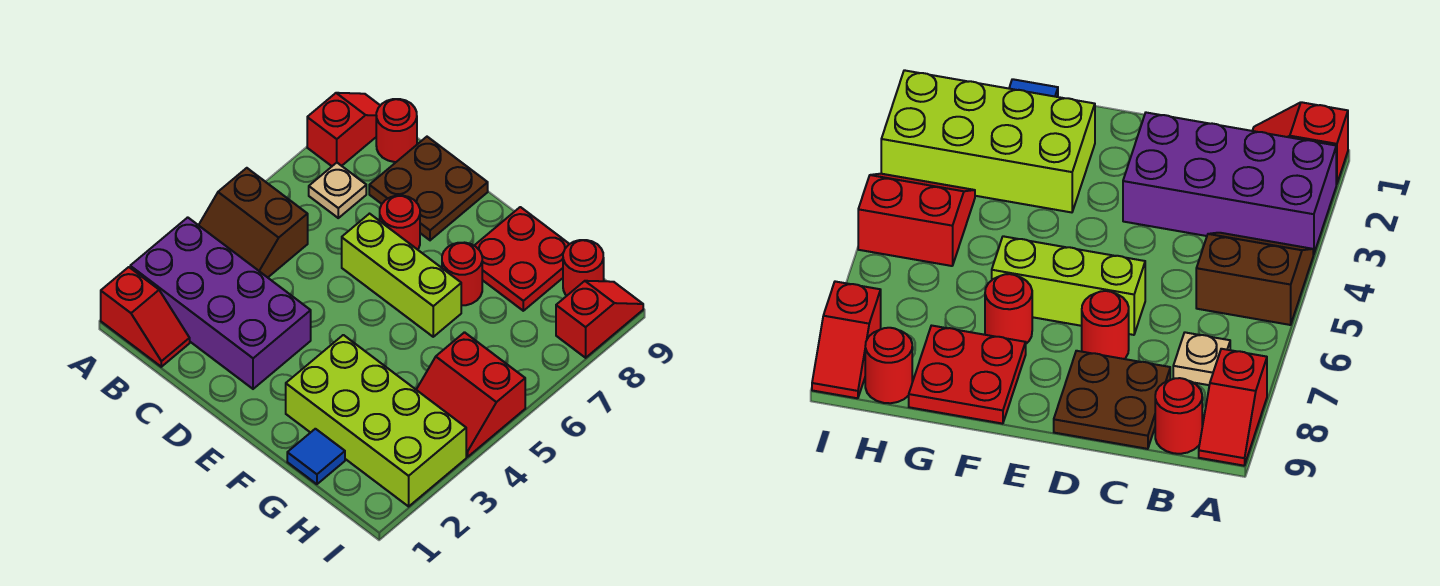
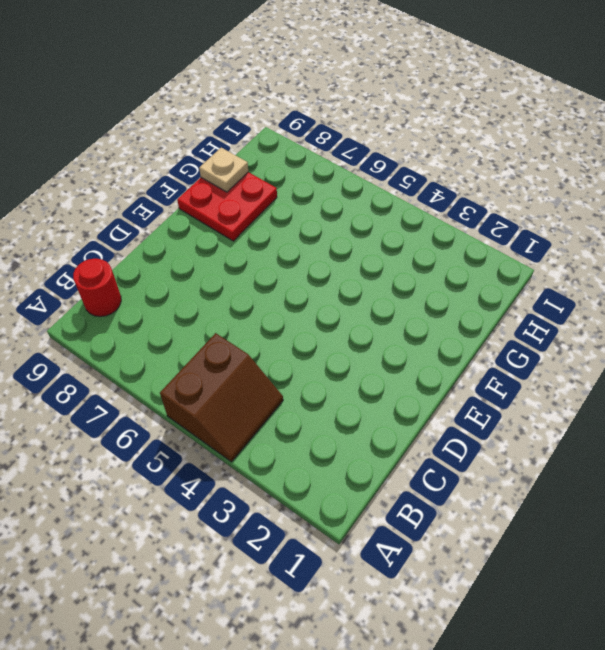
tan plate G9 level 2 -> tan plate B7 level 1
none -> red slope A1:B1 level 1 top A
none -> purple brick A2:D3 level 1
none -> red slope A8:A9 level 1 top 8

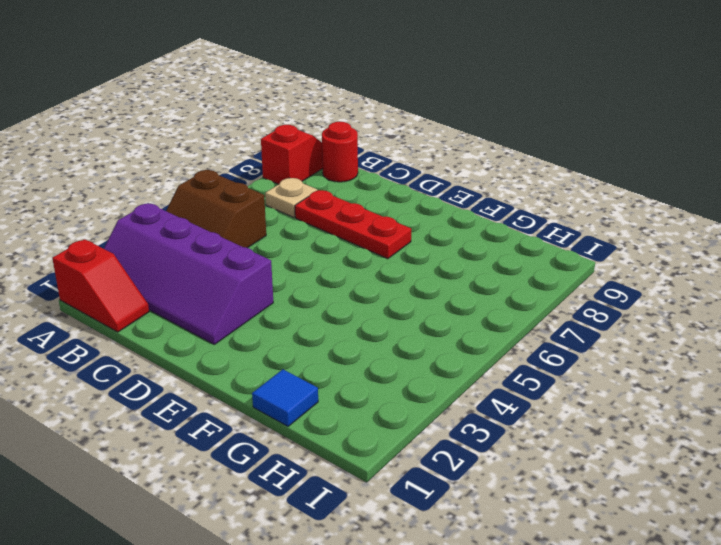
purple slope A2:D3 level 1 top 3 -> purple brick A2:D3 level 1
red plate C7:E7 level 1 -> red round brick D7 level 1
none -> brown plate C8:D9 level 1
none -> lime brick D6:F6 level 1
none -> lime brick F2:I3 level 1

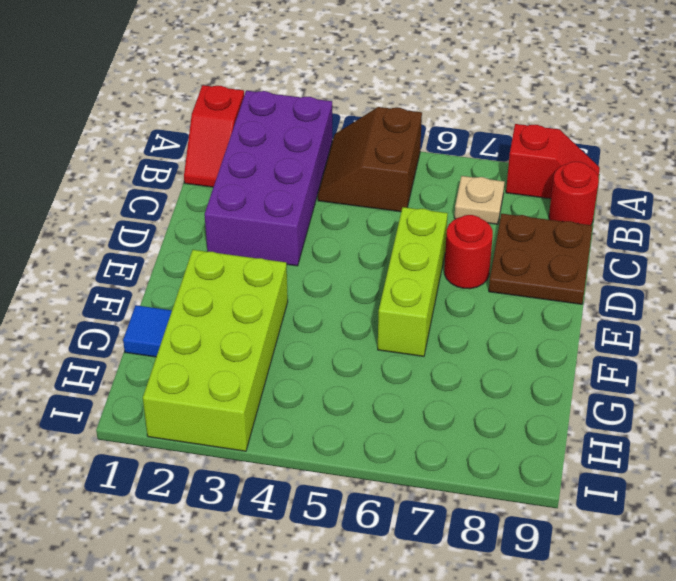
none -> red round brick F7 level 1
none -> red plate F8:G9 level 1
none -> red slope H4:I5 level 1 top 5

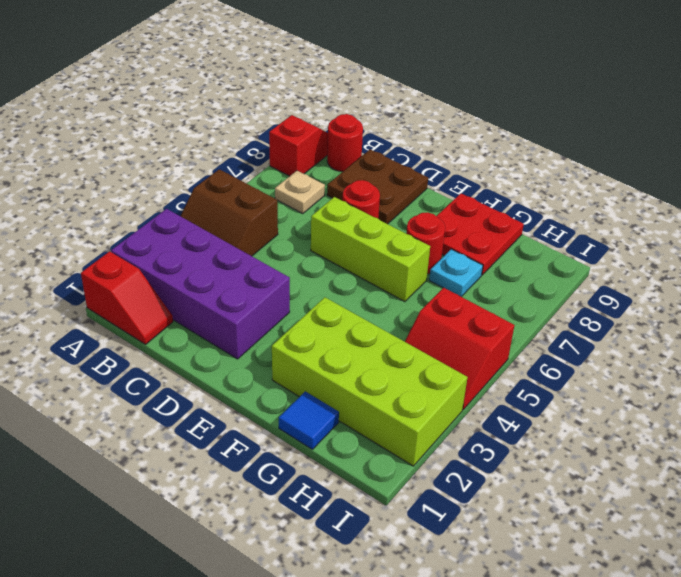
cyan plate G7 level 1 -> none
none -> red round brick H9 level 1
none -> red slope I8:I9 level 1 top 8

